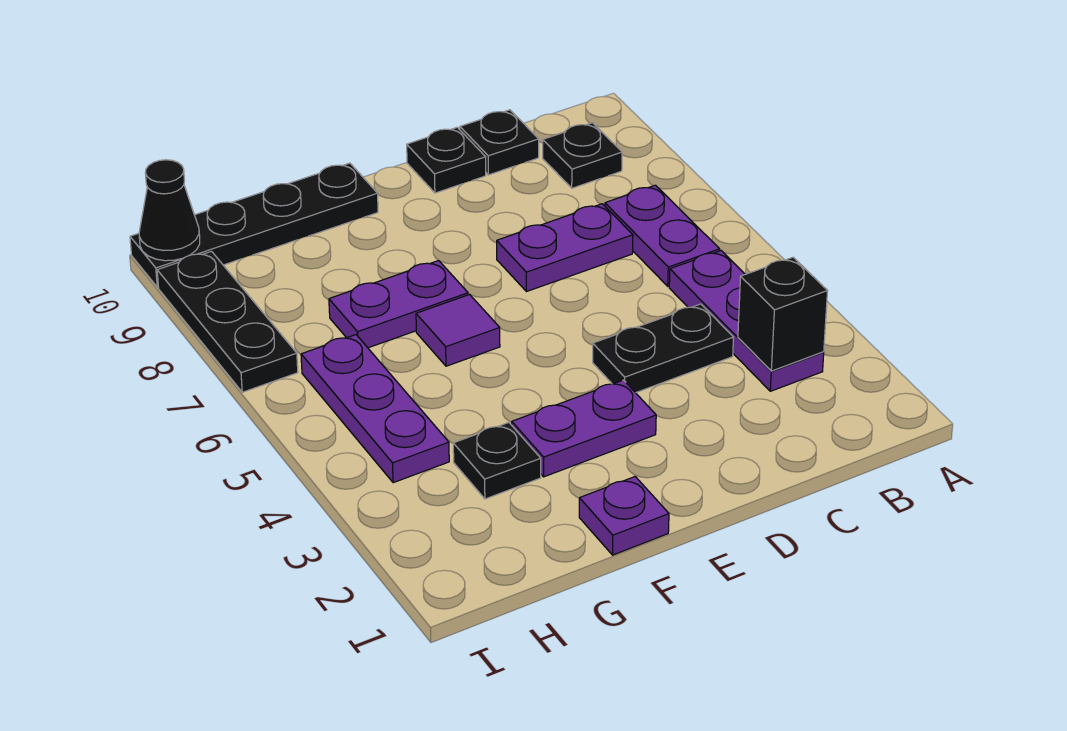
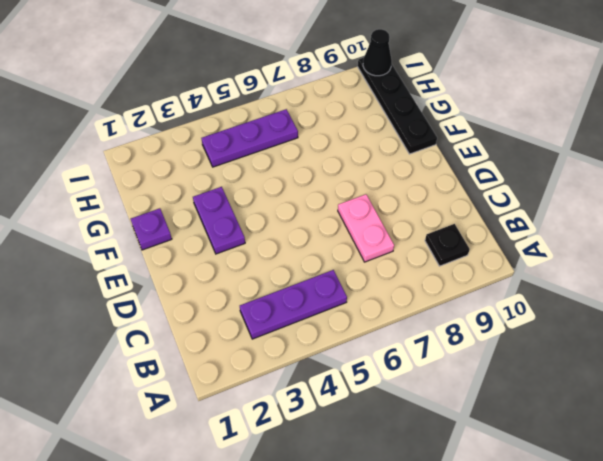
pink plate C7:D7 level 1 -> purple plate C7:D7 level 1
none -> purple plate B6:B7 level 1
none -> black plate C4:D4 level 1
none -> black plate C10 level 1

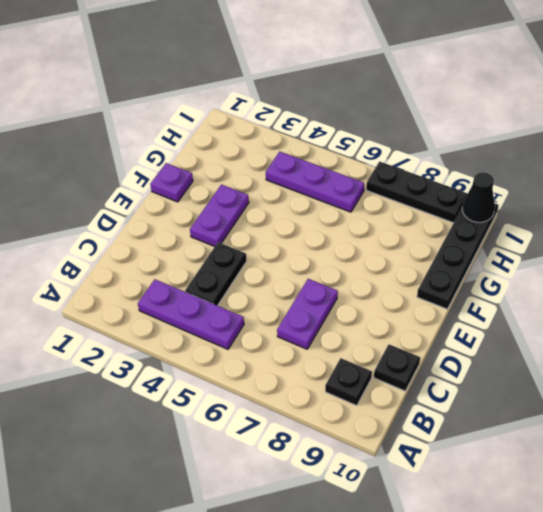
none -> purple plate B6:B7 level 1
none -> black plate D10 level 1
none -> purple tile F6 level 1

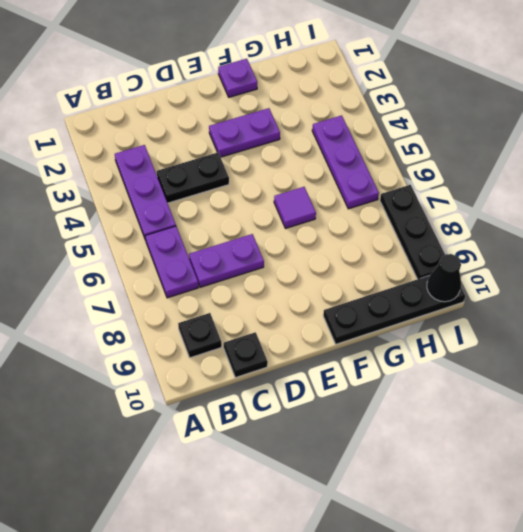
none -> black plate D10 level 1
none -> purple plate F7:G7 level 1
none -> black plate G3 level 1

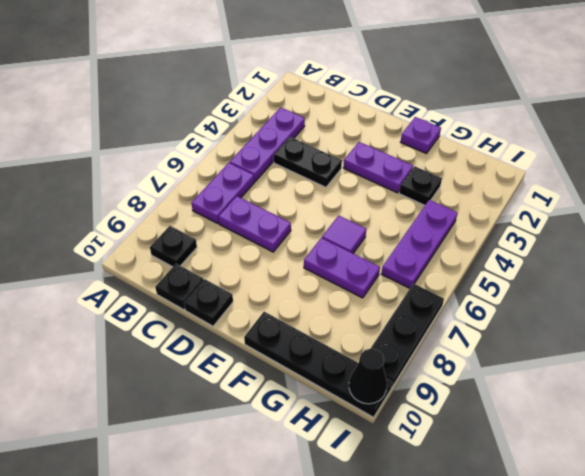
none -> black brick B3 level 2

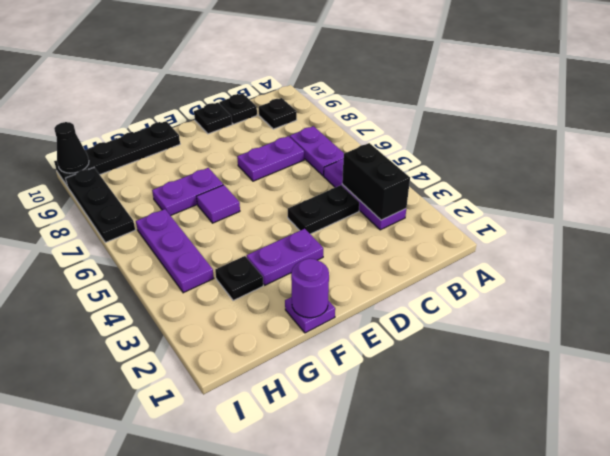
black brick B3:B4 level 2 -> black brick B3 level 2
purple round brick F1 level 2 -> none

